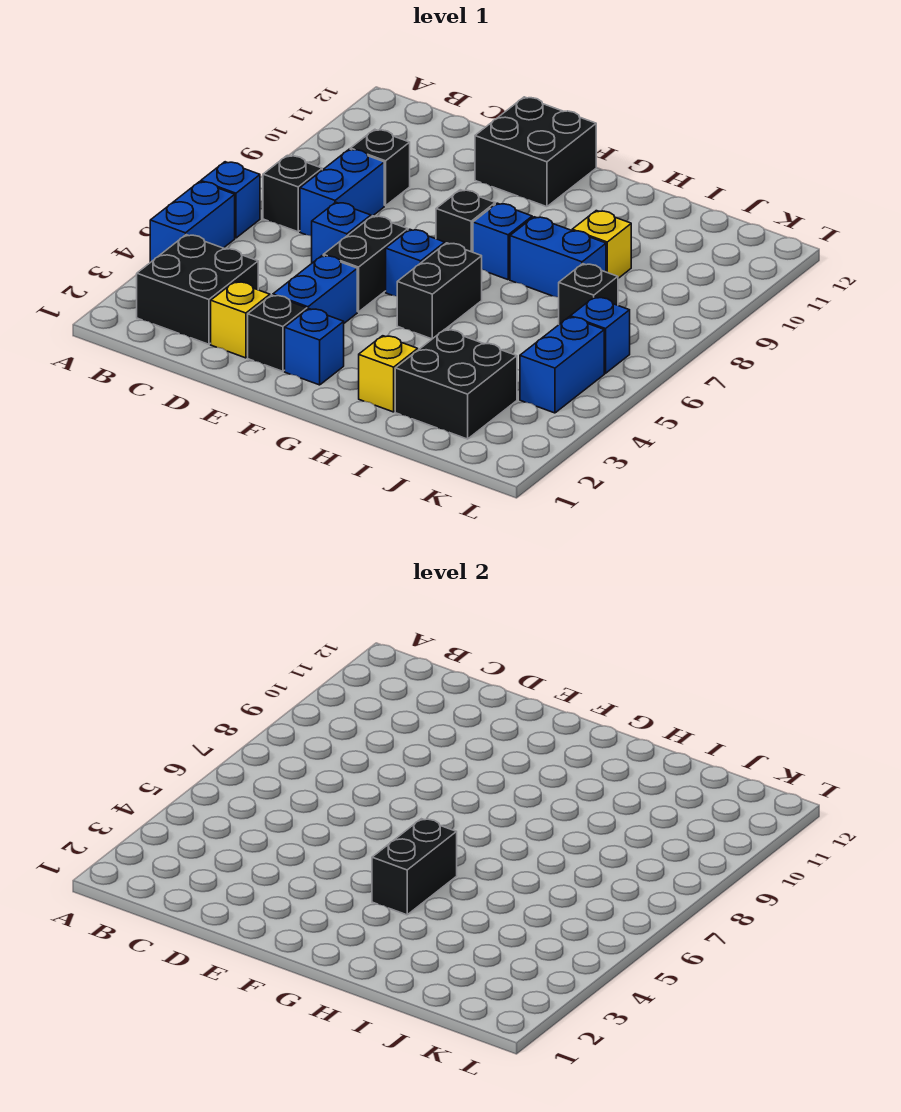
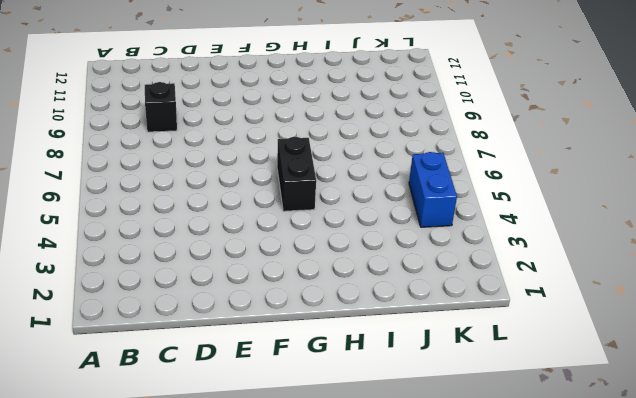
none -> blue brick A4:A5 level 1
none -> blue brick A6 level 1
none -> black brick B2:C3 level 1

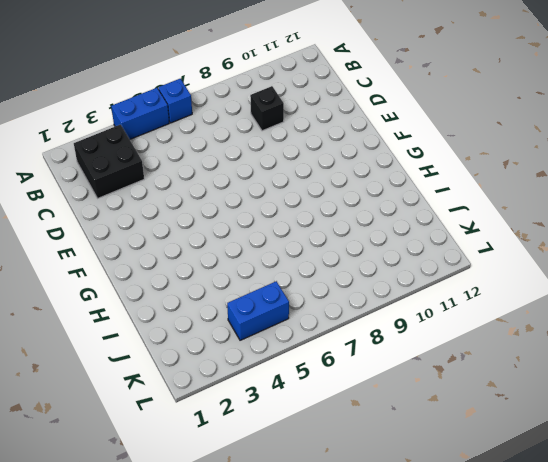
none -> black brick B7 level 1
none -> blue brick C7:C8 level 1
none -> yellow brick D2 level 1

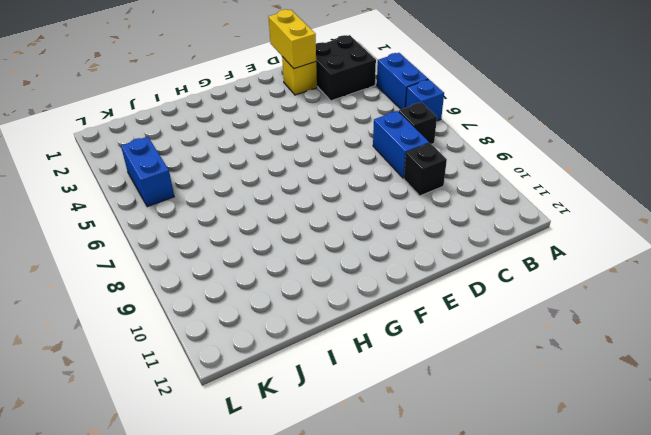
yellow brick D1:D2 level 2 -> none
none -> blue brick D6 level 1
none -> black brick E2 level 1
none -> blue brick E3:E4 level 1

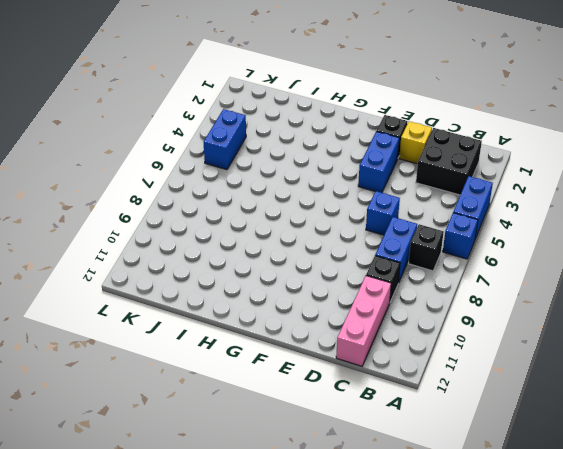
pink brick C10:C12 level 1 -> none
none -> black brick E5:E6 level 1
none -> black brick E11:F12 level 1
none -> blue brick F2 level 1

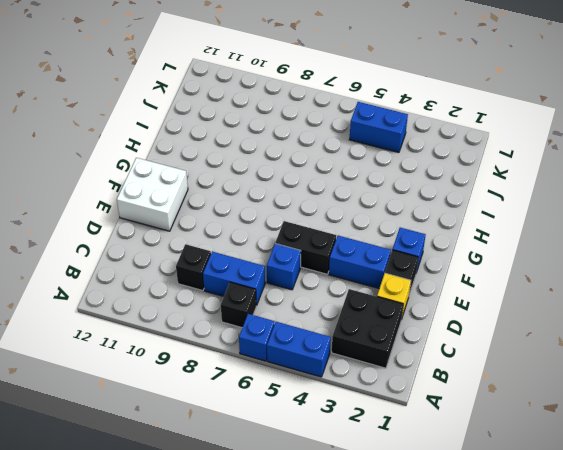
white brick E11:F12 level 1 -> black brick E11:F12 level 1
none -> blue brick F6 level 1
none -> black brick F8 level 1
none -> black brick G5:G6 level 1

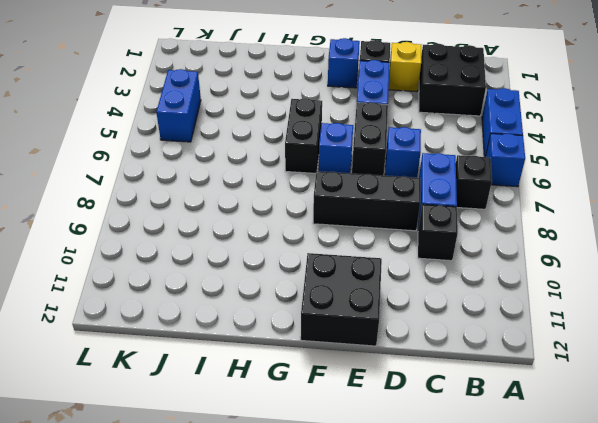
black brick D8:F8 level 1 -> black brick F8 level 1
none -> blue brick G8 level 1
none -> yellow brick H2 level 1
none -> blue brick H8:I8 level 1

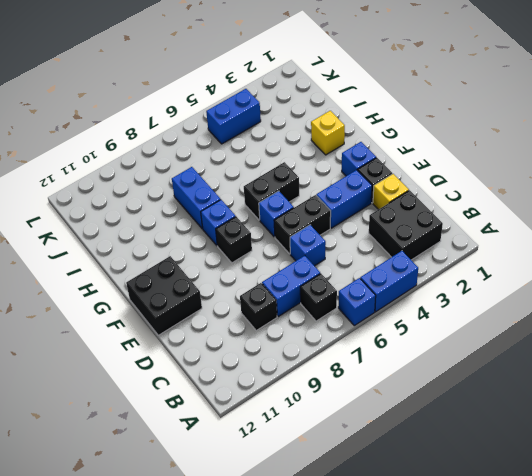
none -> black brick I2:J3 level 1
none -> yellow brick I9 level 1
none -> black brick J7 level 1

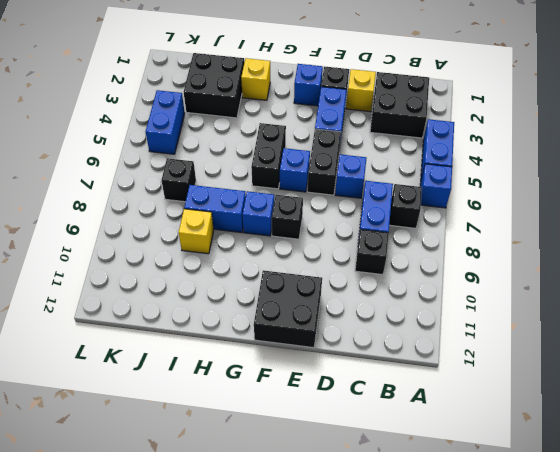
none -> blue brick K6 level 1
none -> black brick G4:G5 level 2

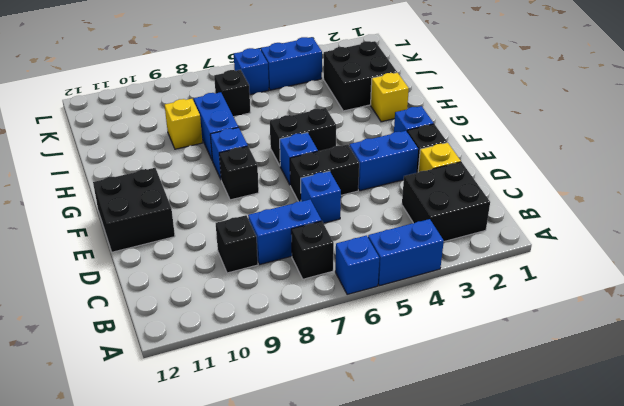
none -> black brick G4:G5 level 2

